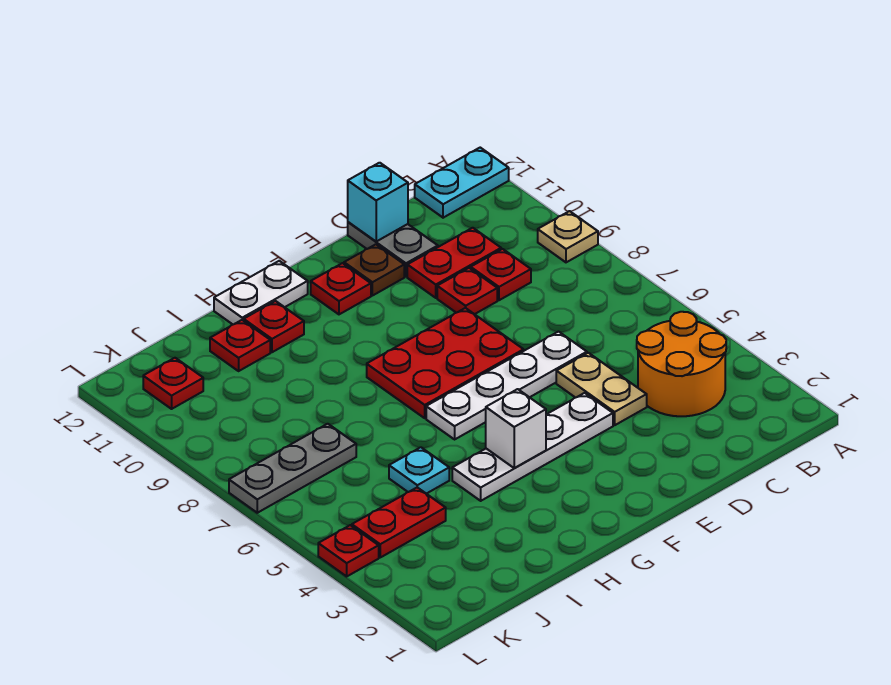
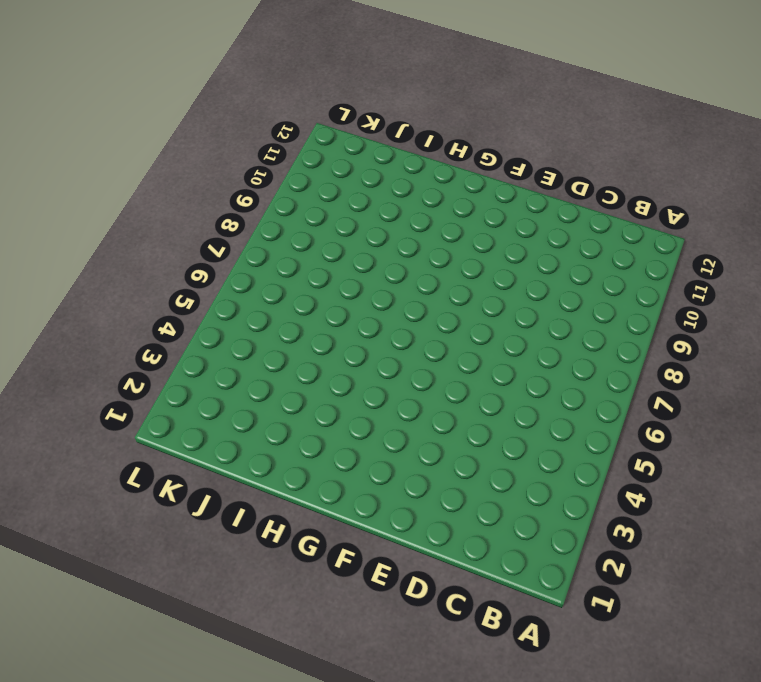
none -> tan plate A9 level 1
none -> cyan plate A12:B12 level 1
none -> orange round brick B3:C4 level 1

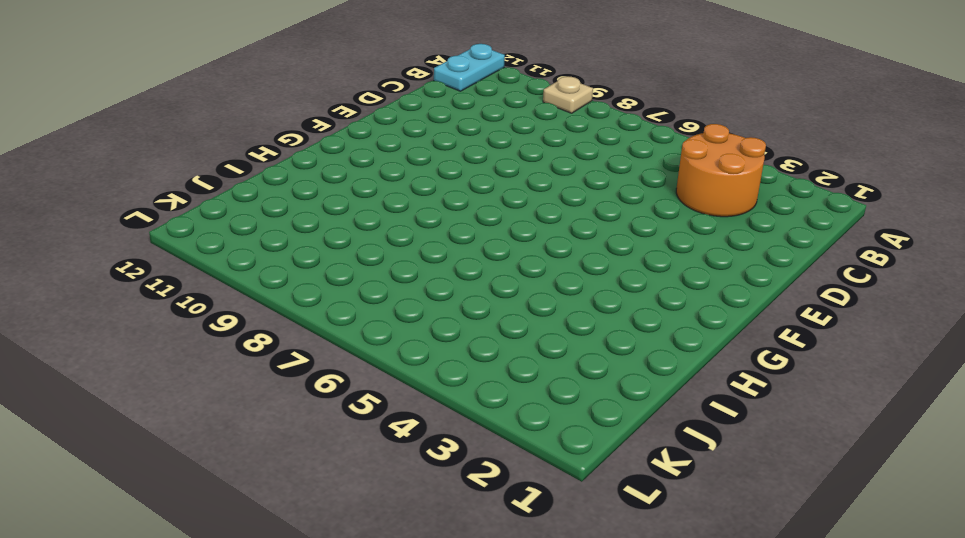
none -> red plate C9 level 1
none -> red plate C10:D10 level 1
none -> tan plate D4:D5 level 1

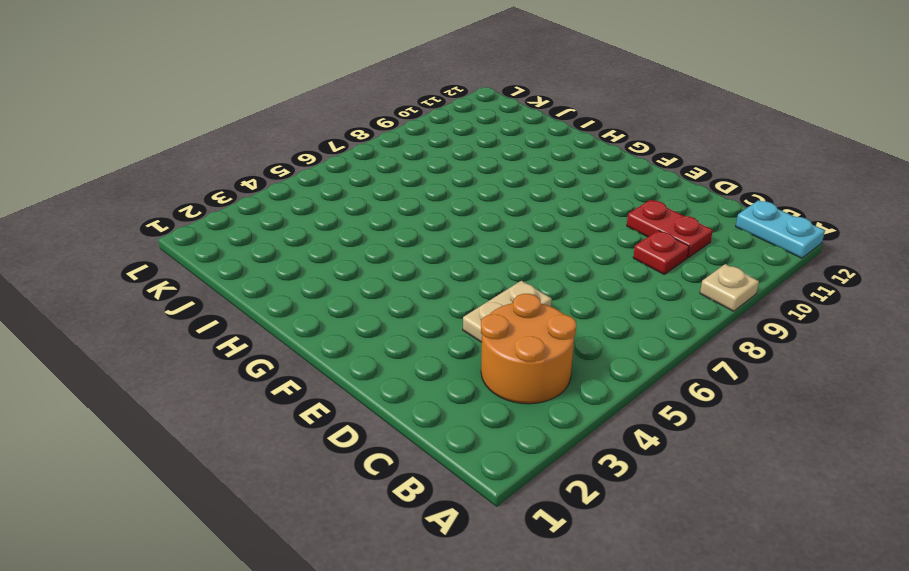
none -> white plate D6:G6 level 1
none -> red plate D9 level 1
none -> grey plate D11:D12 level 1

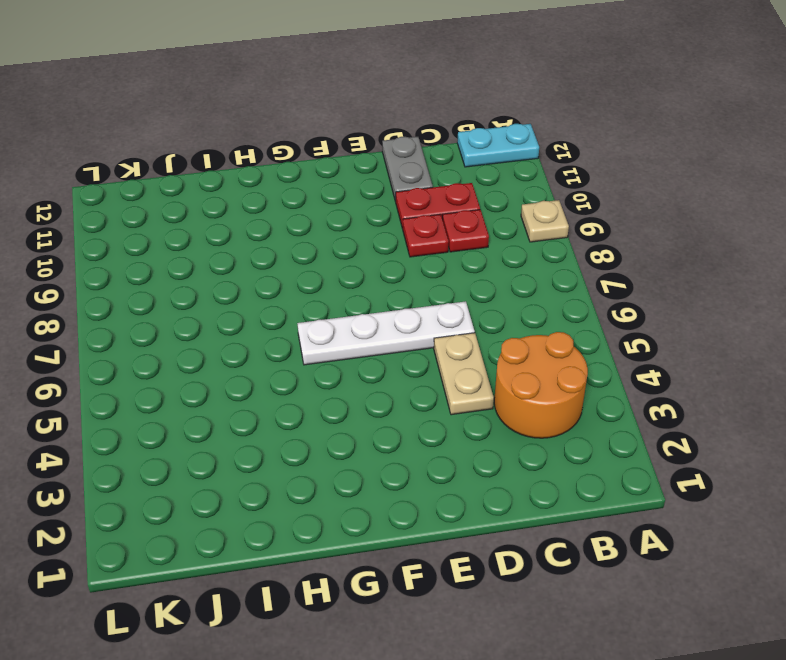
none -> white plate E4:H4 level 1
none -> red plate E7:G8 level 1
none -> brown plate E11 level 1

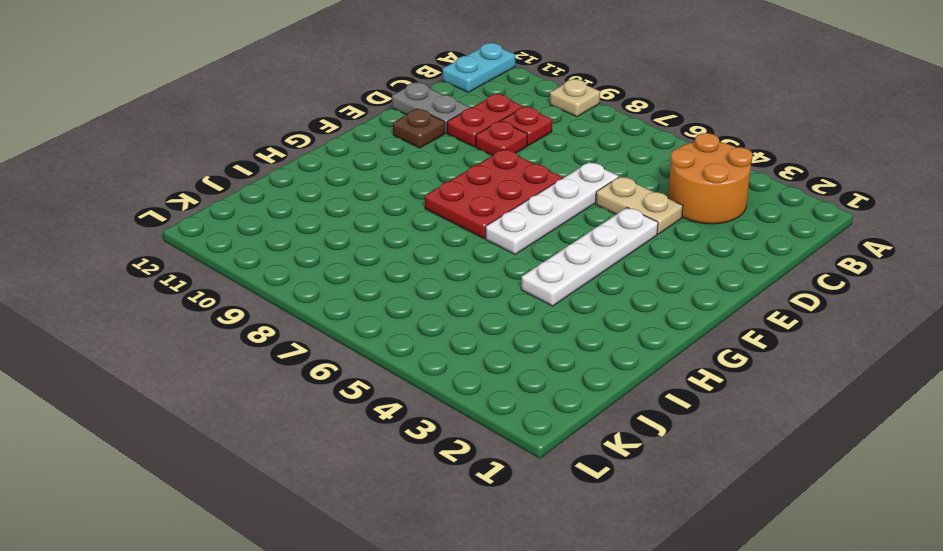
none -> red plate F11 level 1
none -> white plate G12:H12 level 1
none -> red plate H11 level 1

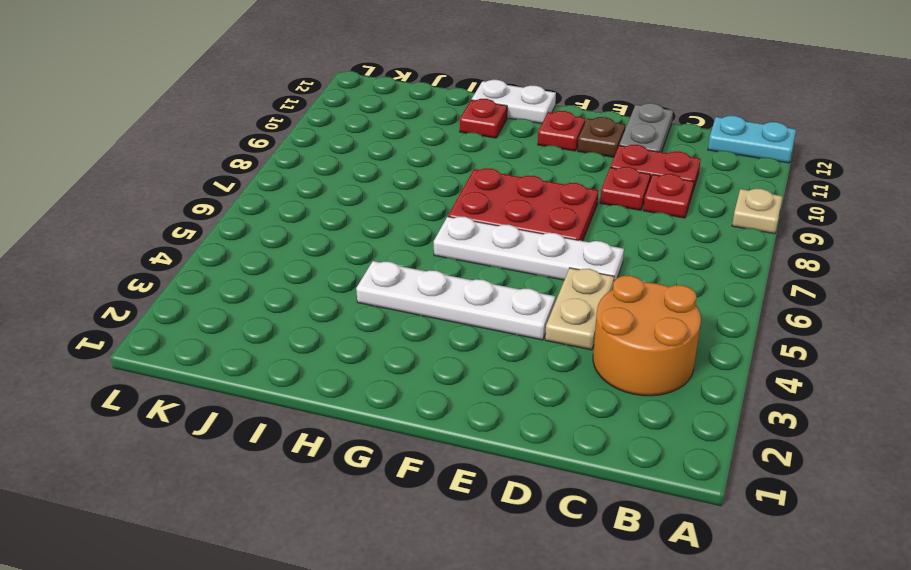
none -> cyan plate I5 level 1
none -> red plate I11 level 1
none -> red plate J4:K4 level 1

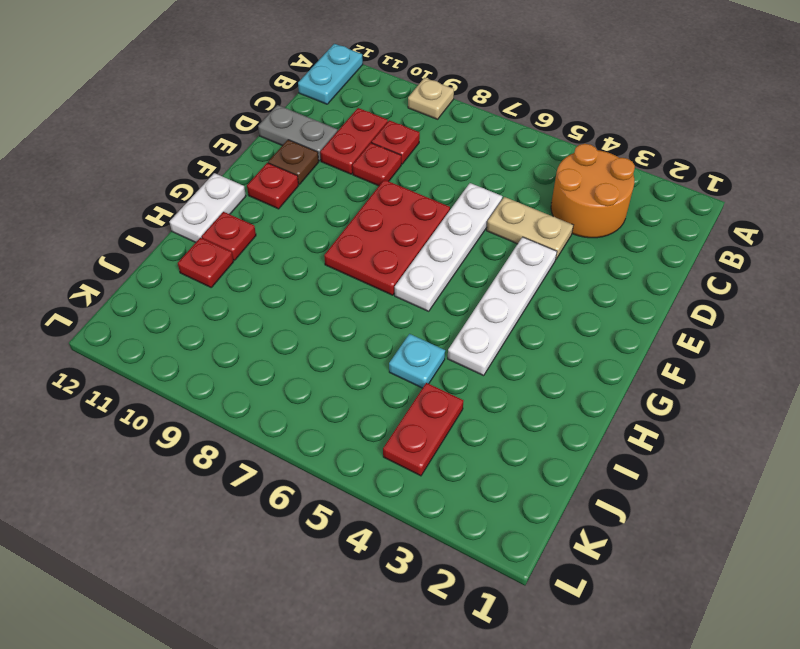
none -> grey plate J7:L7 level 1
none -> red plate K11 level 1
none -> red plate L4 level 1

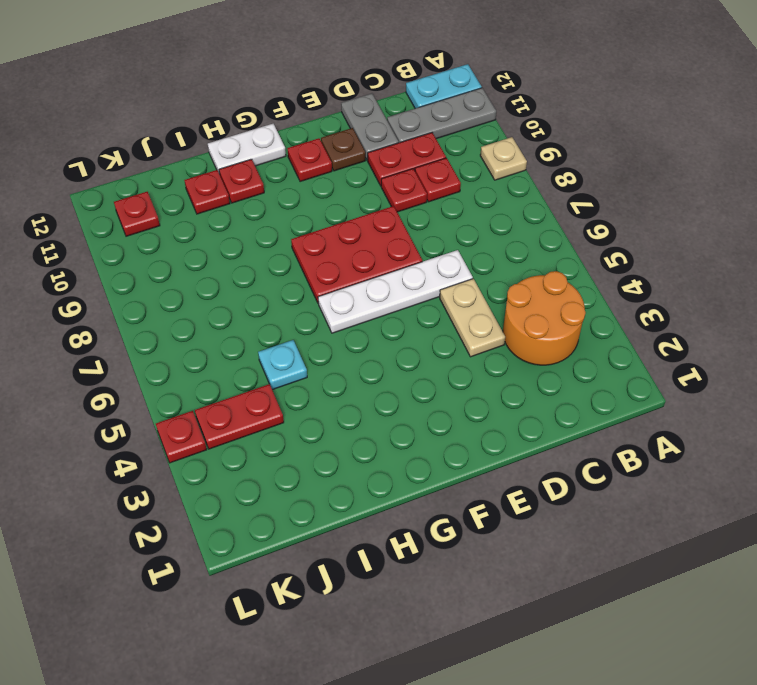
grey plate A11:C11 level 1 -> grey plate J7:L7 level 1
none -> white plate E4:H4 level 1
none -> cyan brick D12 level 2
none -> white brick G4 level 2

